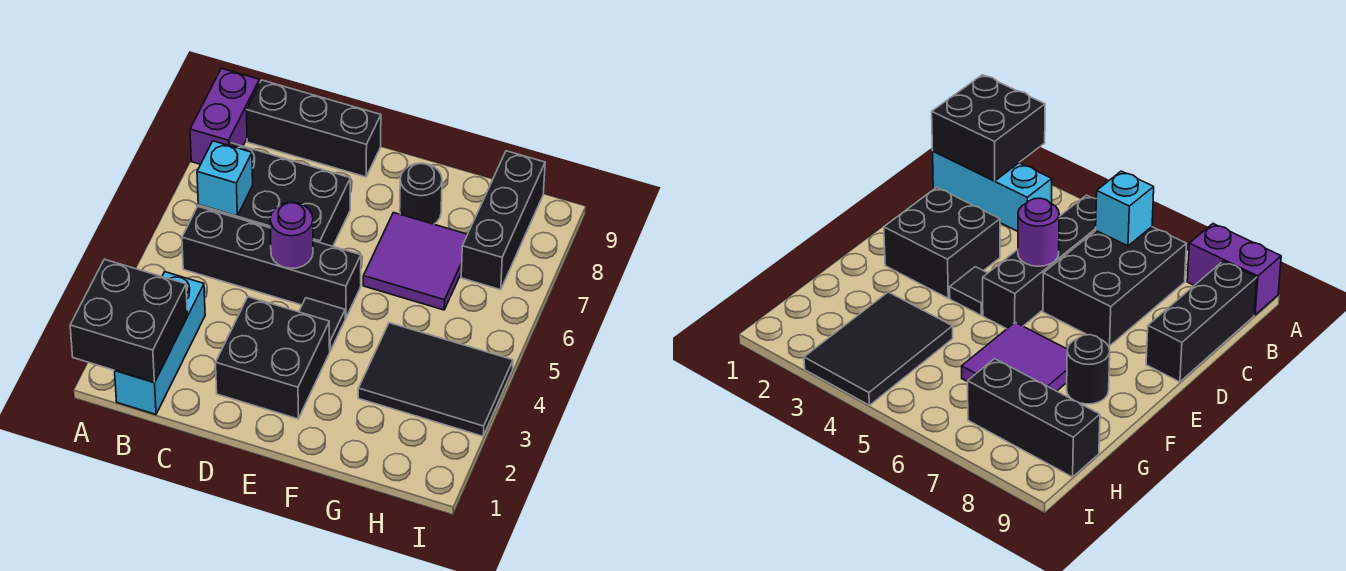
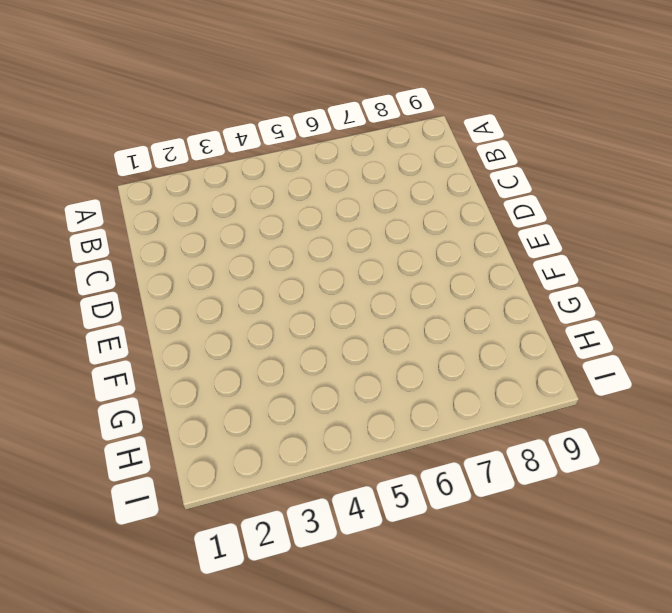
none -> purple brick A8:A9 level 1
none -> cyan brick B1:B3 level 1
none -> black brick B5:E5 level 1

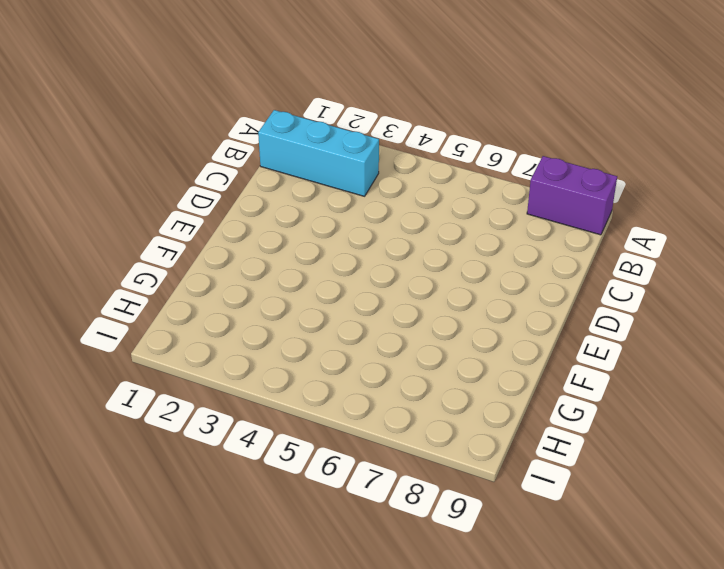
none -> black brick B5:E5 level 1
none -> black brick B6:D7 level 1
none -> black brick B9:D9 level 1

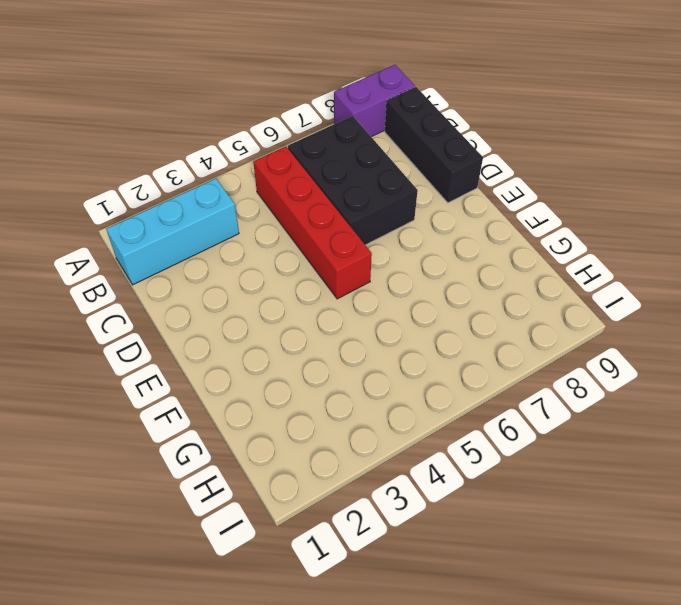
red brick B5:E5 level 1 -> black brick B5:E5 level 1
none -> black brick D2:E3 level 1
none -> black tile E4 level 1
none -> purple tile F6:G7 level 1

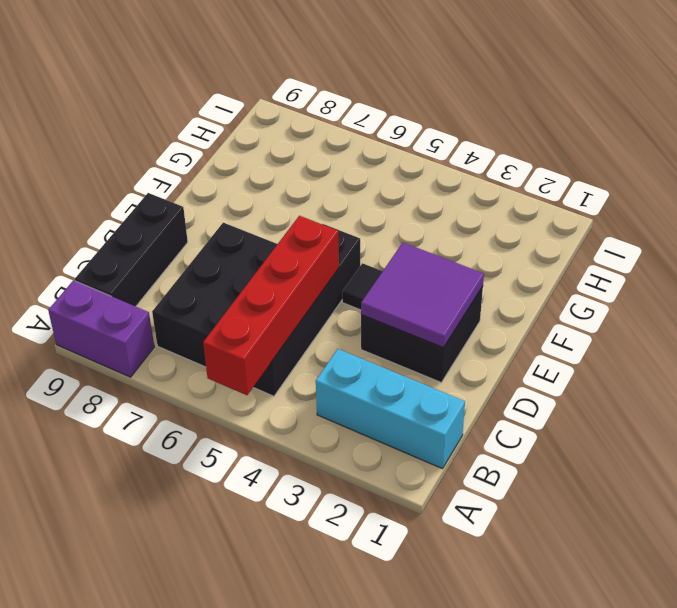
red brick A5:D5 level 2 -> purple round brick D5 level 2
purple tile D2:E3 level 2 -> purple tile F6:G7 level 1
none -> black round brick F8 level 1
none -> black tile G3:I4 level 1
none -> black brick H7:H9 level 1

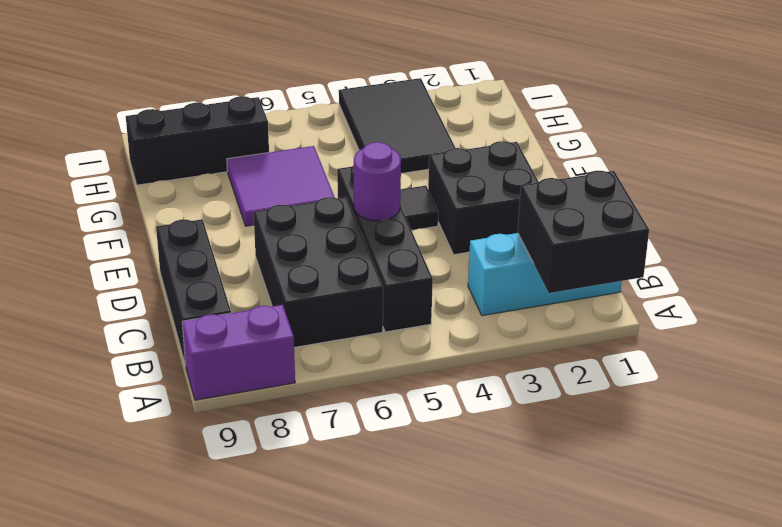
none -> black round brick F8 level 1
none -> cyan brick B6 level 2

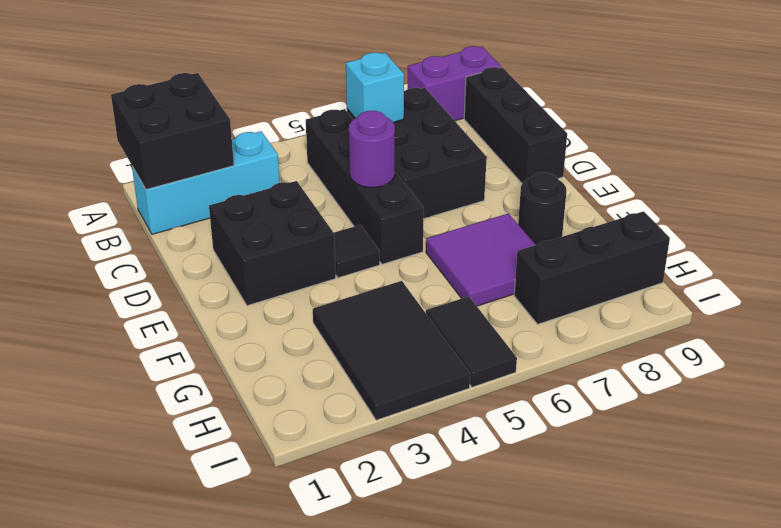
black tile H5:I5 level 1 -> none

